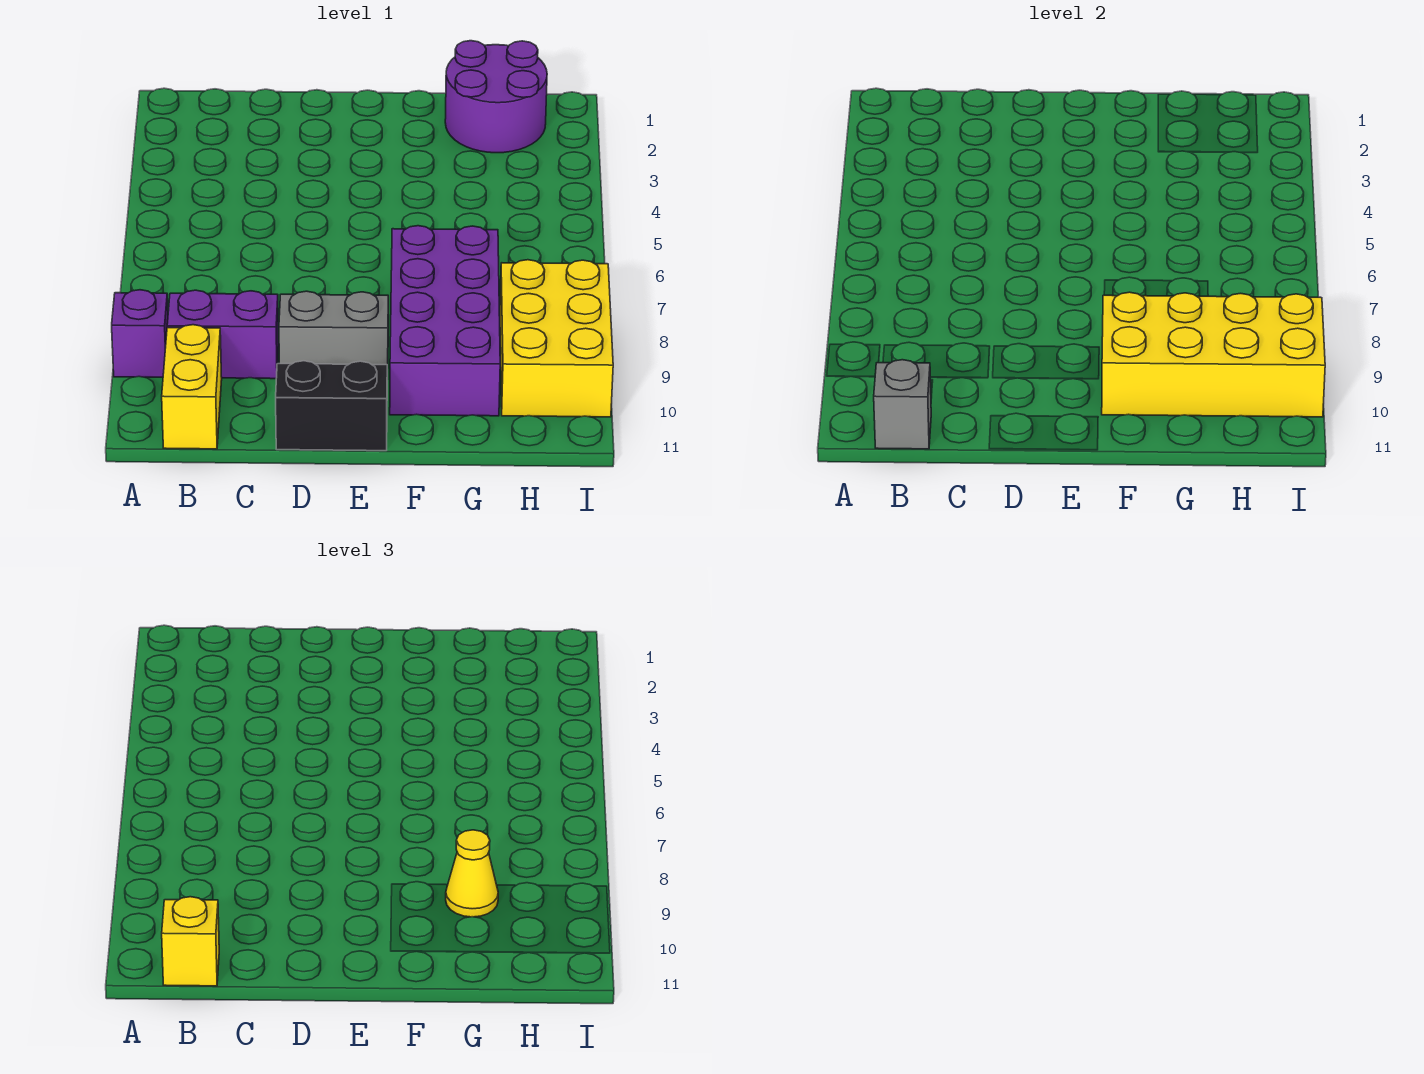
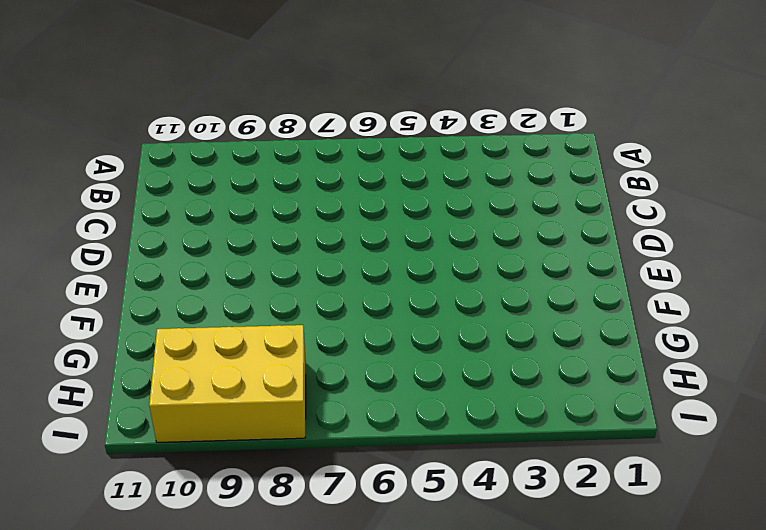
none -> purple brick A9 level 1
none -> purple brick B9:C9 level 1
none -> yellow brick B10:B11 level 1

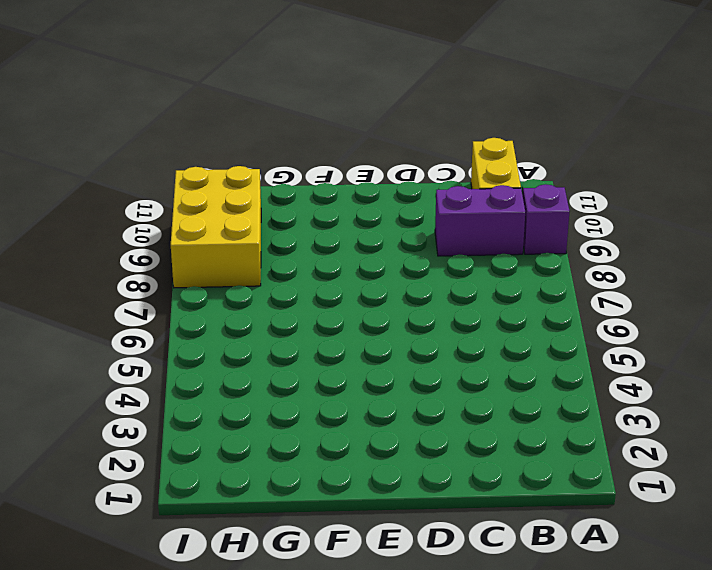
none -> grey brick D9:E9 level 1
none -> black brick D11:E11 level 1
none -> purple brick F7:G10 level 1

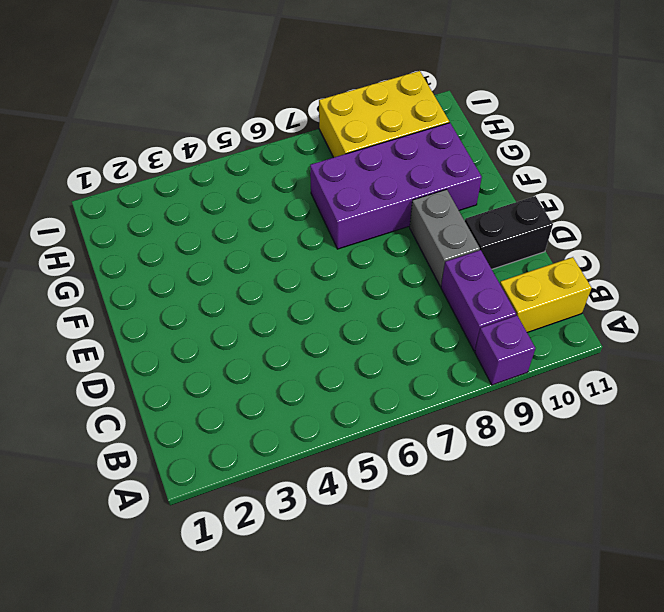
black brick D10:D11 level 1 -> black brick D11:E11 level 1
none -> purple round brick G1:H2 level 1
none -> grey brick B11 level 2
none -> yellow brick F9:I10 level 2

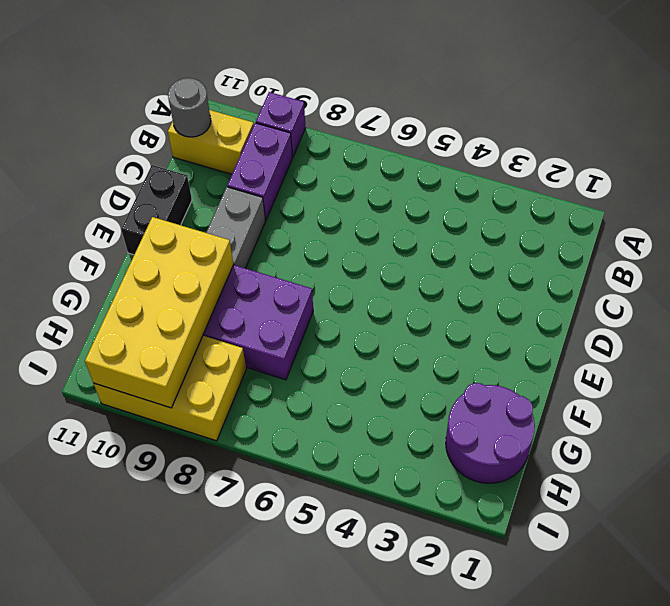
grey round brick B11 level 2 -> grey brick B11 level 2
none -> yellow brick B11 level 3
none -> yellow cone G9 level 3

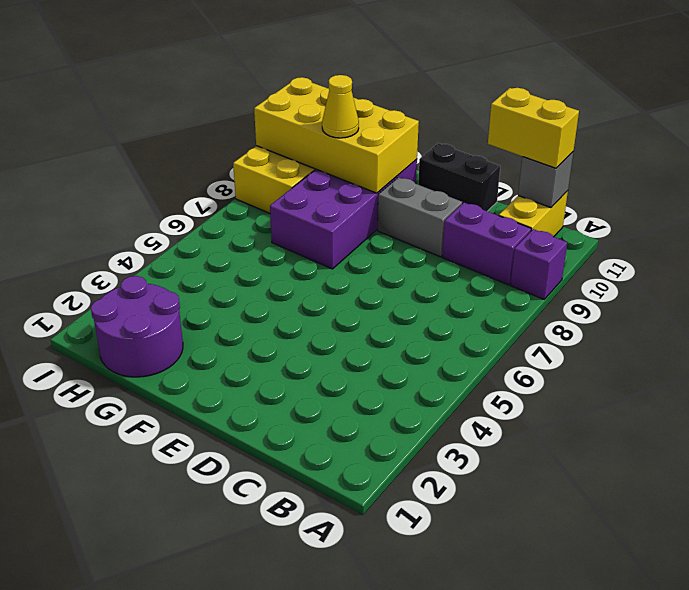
yellow brick B11:C11 level 3 -> yellow brick B11 level 3

